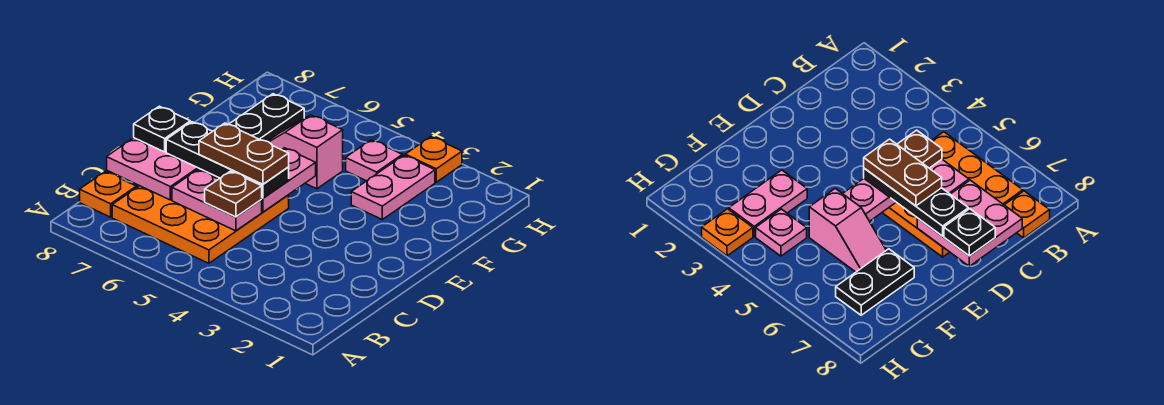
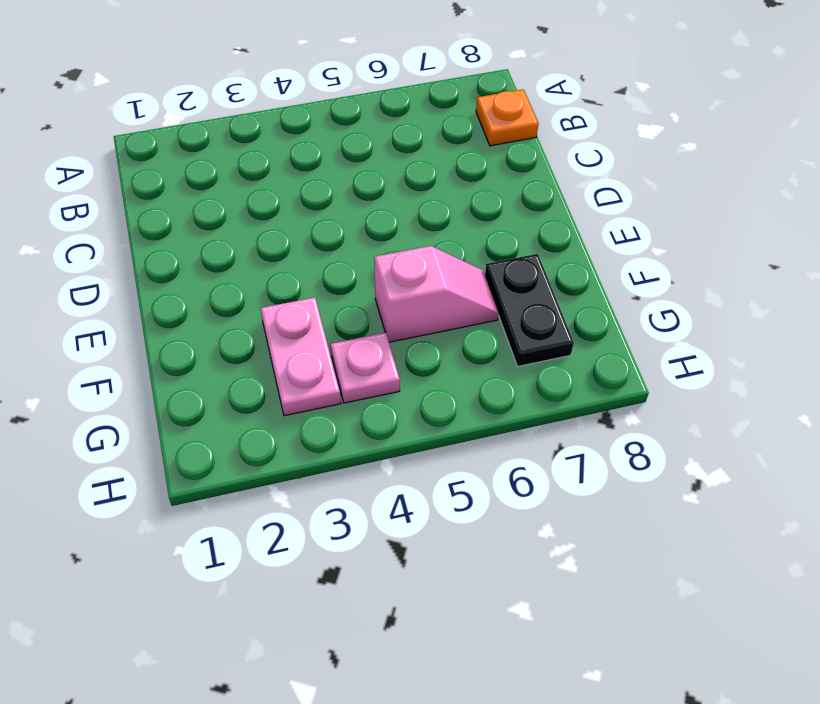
none -> orange plate B5:D7 level 1
none -> orange plate H3 level 1
none -> pink plate C5:C6 level 2

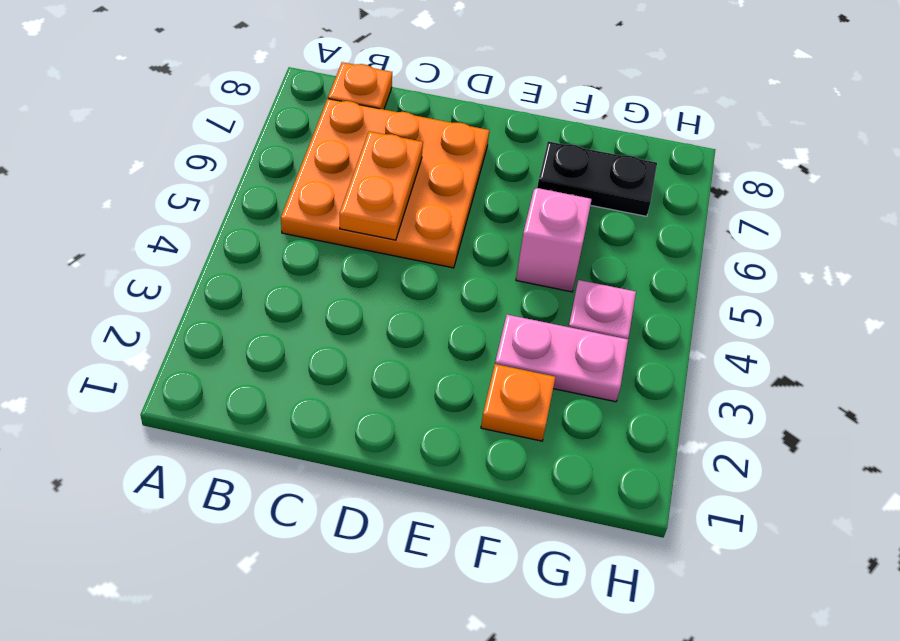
orange plate C5:C6 level 2 -> pink plate C5:C6 level 2
orange plate F2 level 1 -> orange plate H3 level 1
none -> pink plate C7:D8 level 2
none -> pink plate D5:E5 level 2
none -> brown plate C5 level 3

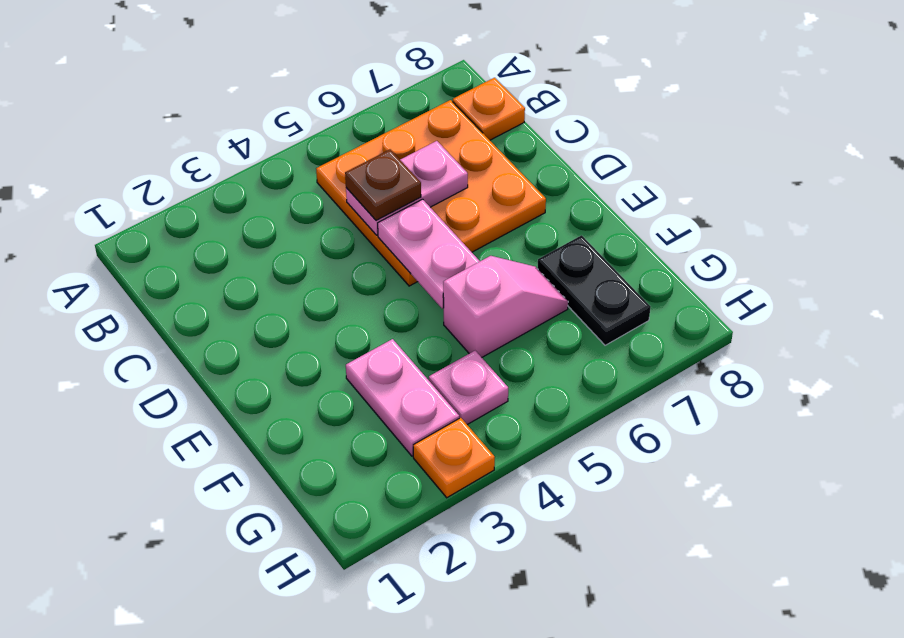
none -> pink plate C7:D8 level 2
none -> black plate D5:D7 level 3
none -> black plate D8 level 3

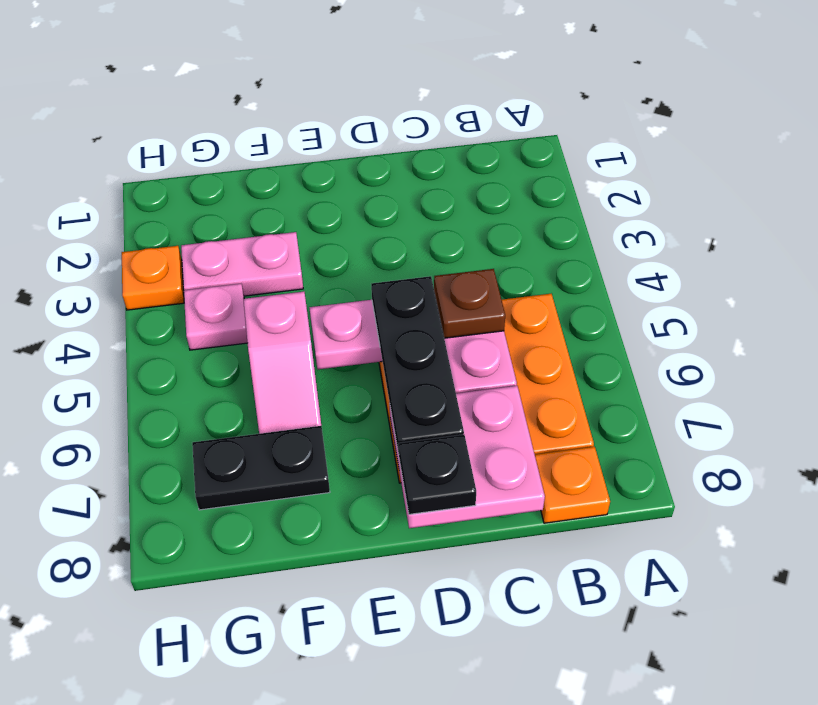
none -> brown plate D5:D6 level 4

